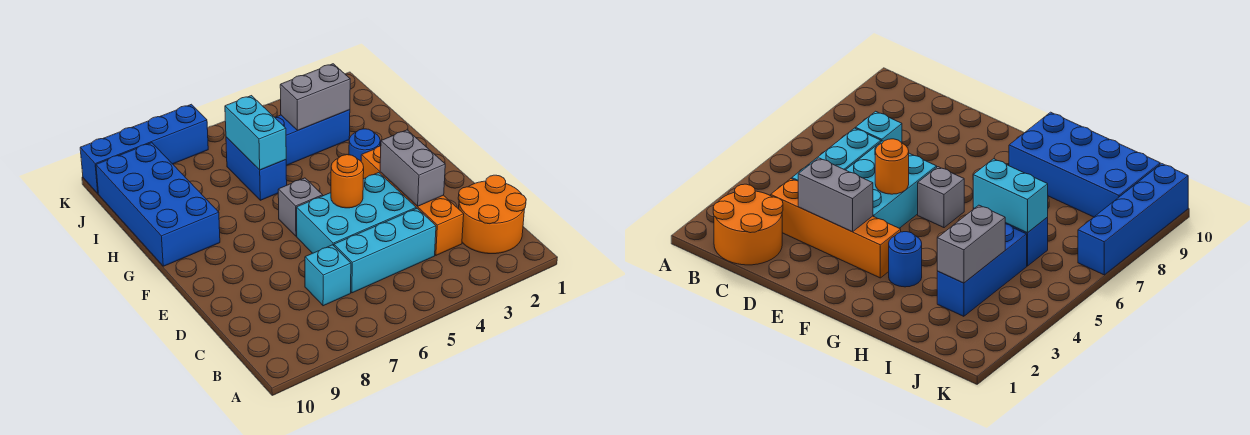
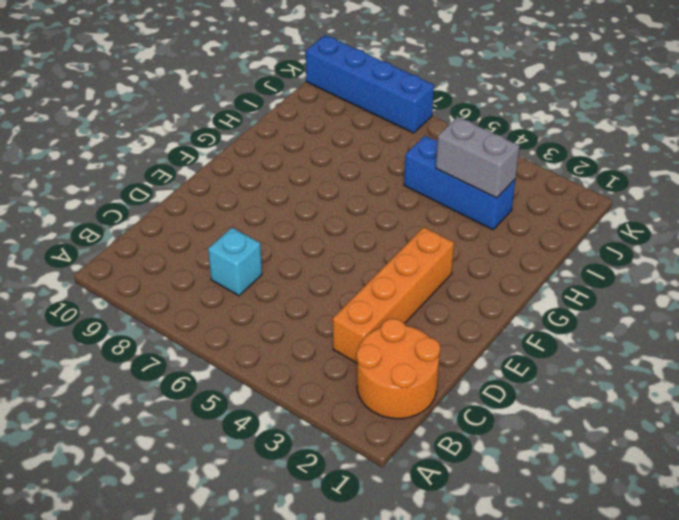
none -> cyan brick C4:C6 level 1
none -> cyan brick D4:E6 level 1
none -> grey brick F6 level 1

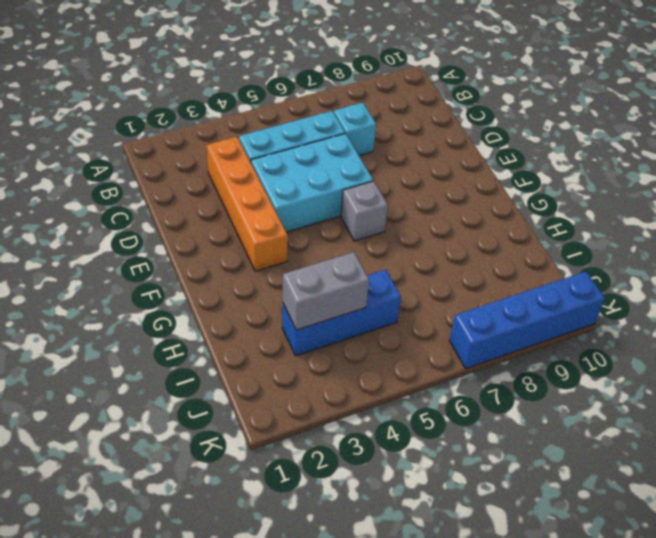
none -> orange round brick B1:C2 level 1
none -> blue round brick G3 level 1
none -> blue brick G9:J10 level 1

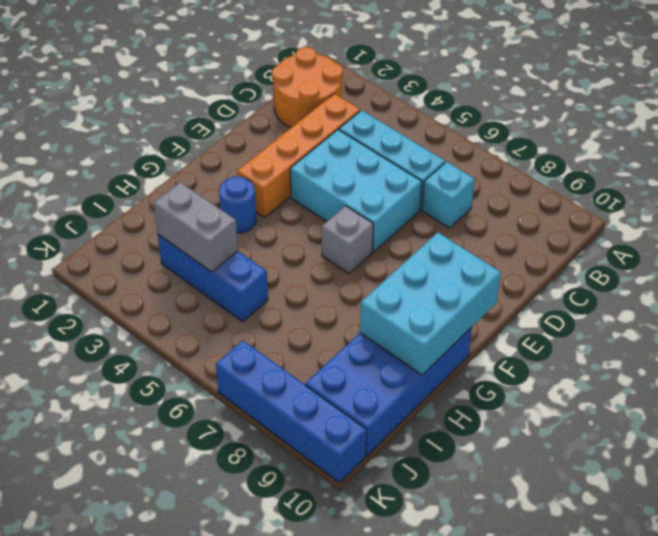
cyan brick F9:H10 level 2 -> none
none -> blue brick H6:I6 level 1
none -> grey brick D3:E3 level 2
none -> orange round brick E5 level 2

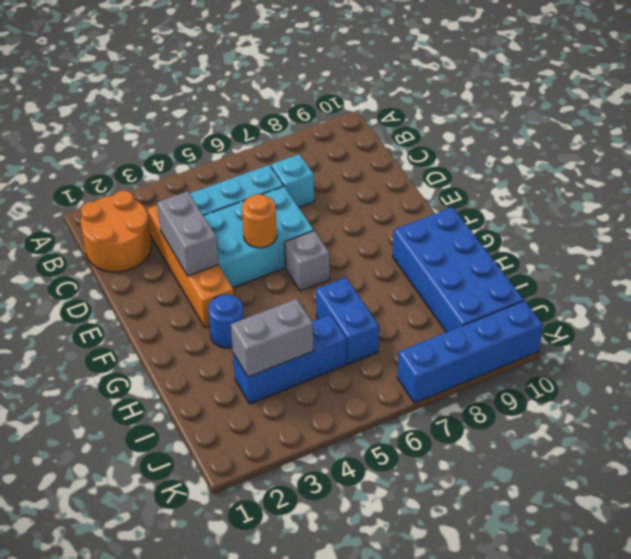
none -> cyan brick H6:I6 level 2

